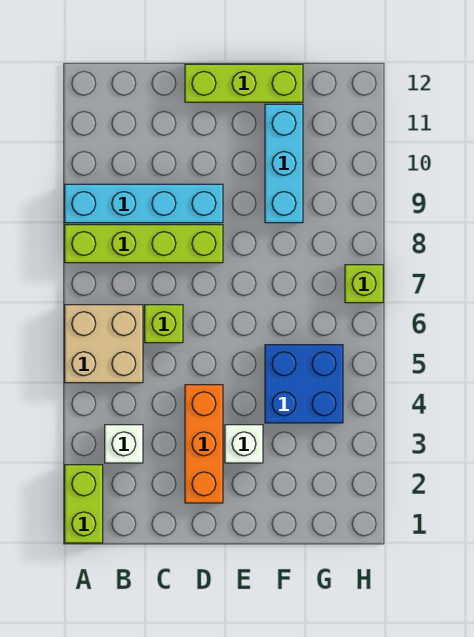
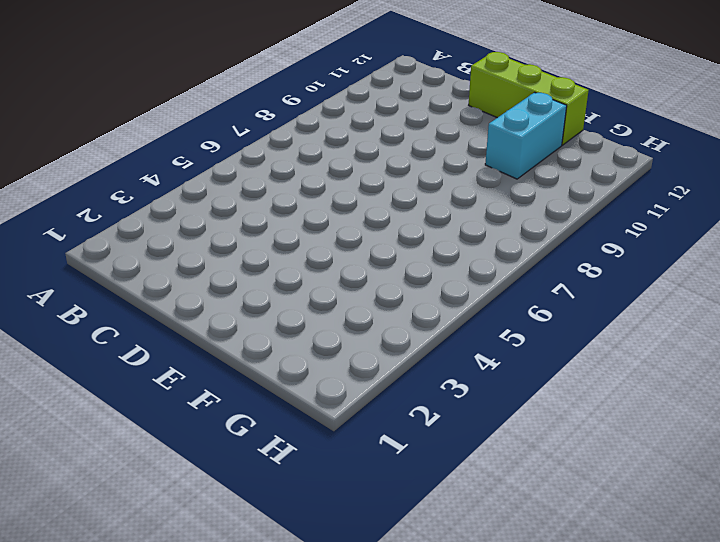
cyan brick F10:F11 level 1 -> cyan brick F9:F11 level 1
none -> lime brick A1:A2 level 1
none -> tan brick A5:B6 level 1
none -> lime brick A8:D8 level 1

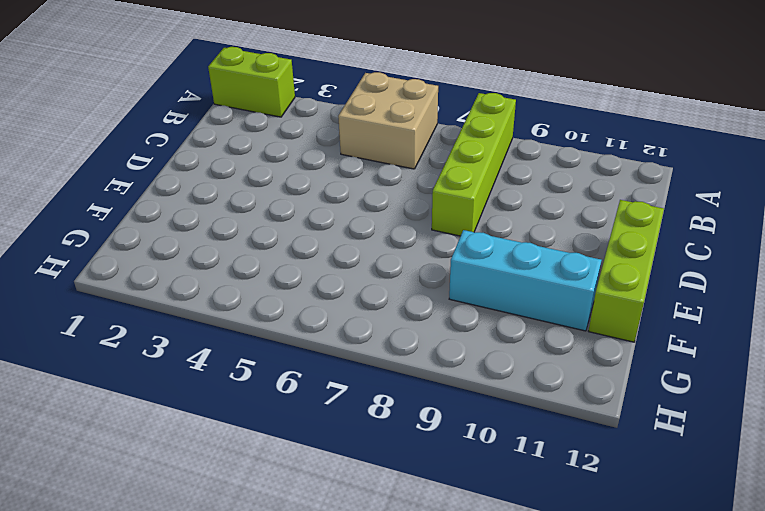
none -> cyan brick A9:D9 level 1
none -> white brick B3 level 1
none -> lime brick C6 level 1

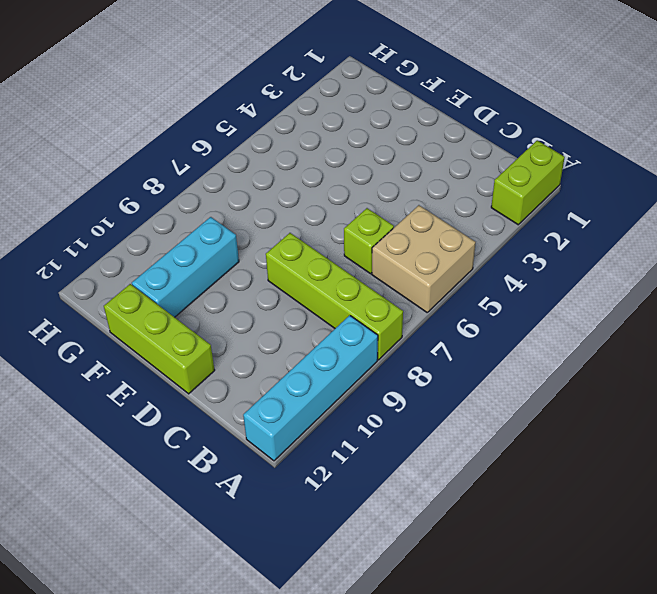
cyan brick A9:A12 level 1 -> cyan brick A9:D9 level 1
none -> white brick B3 level 1
none -> orange brick D2:D4 level 1
none -> white brick E3 level 1

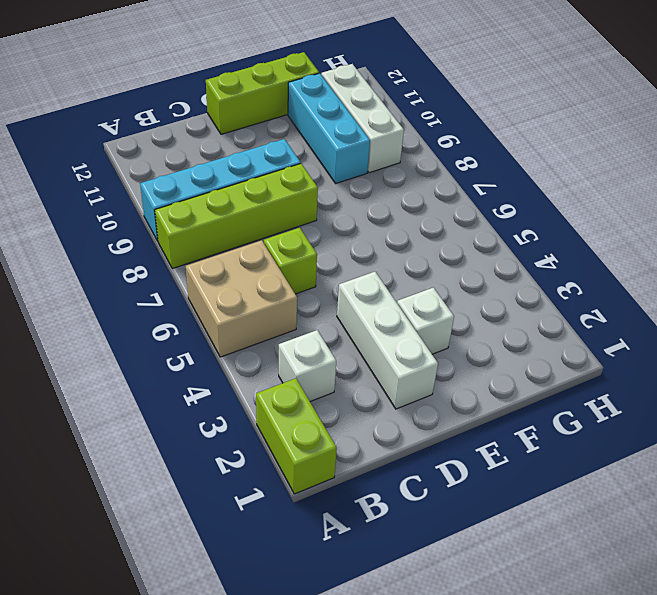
white brick D2:D4 level 1 -> orange brick D2:D4 level 1
white brick G9:G11 level 1 -> none
none -> blue brick F4:G5 level 1
none -> lime brick H7 level 1

